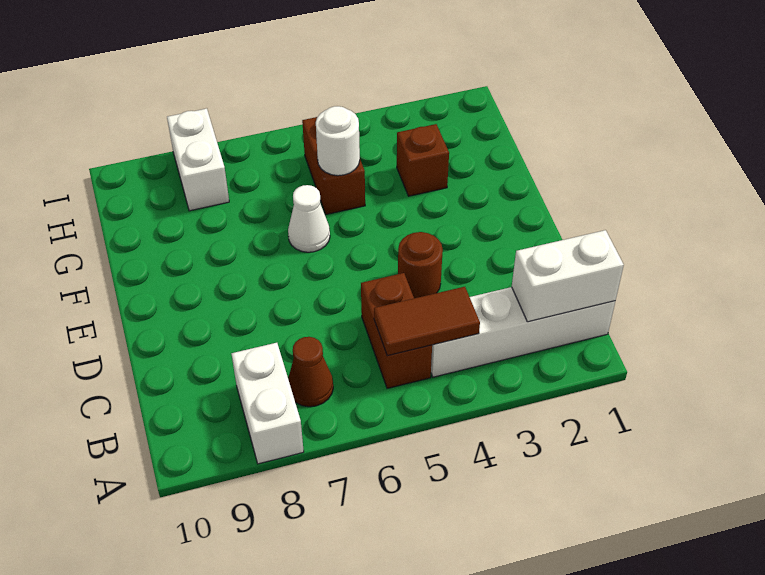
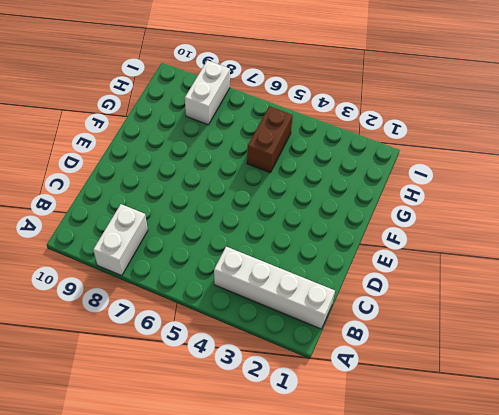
none -> brown brick B5:C5 level 1
none -> brown cone B7 level 1
none -> brown round brick D4 level 1

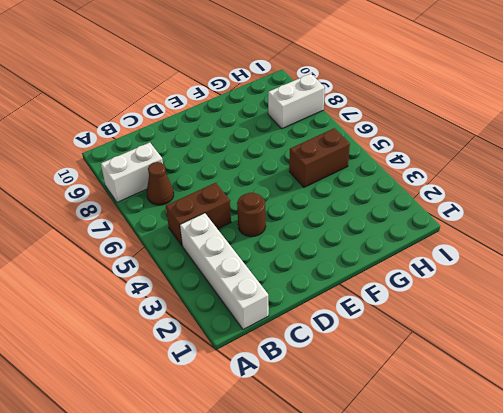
none -> white cone F6 level 1
none -> brown brick G3 level 1
none -> white brick B1:B2 level 2

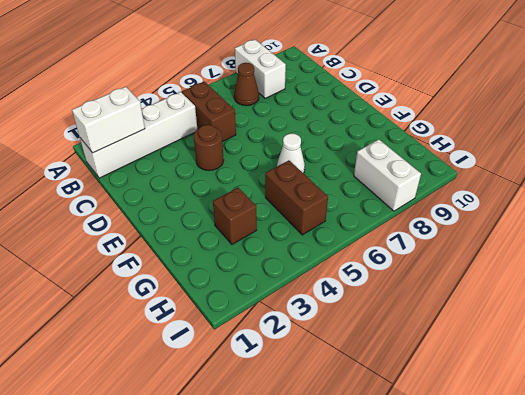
none -> brown tile B4:B5 level 2
none -> white round brick G5 level 2

